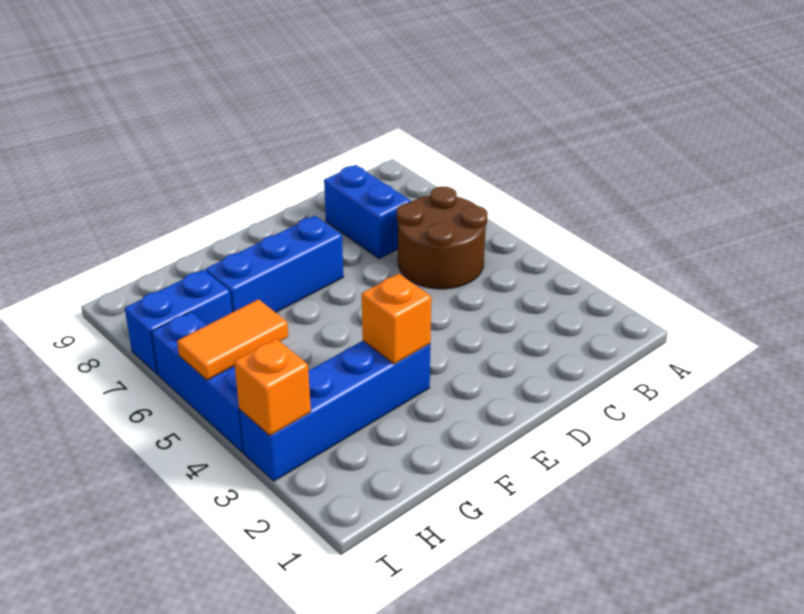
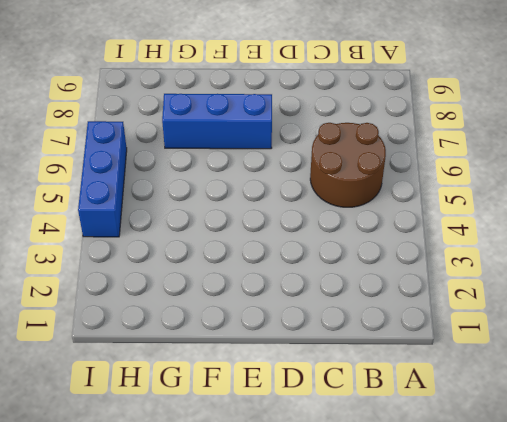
none -> blue brick C7:C8 level 1
none -> blue brick F3:I3 level 1

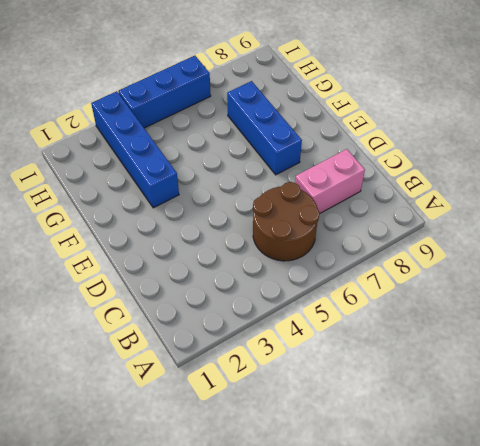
pink brick C7:C8 level 1 -> blue brick C7:C8 level 1
none -> blue brick H7:I7 level 1
none -> orange brick F3 level 2

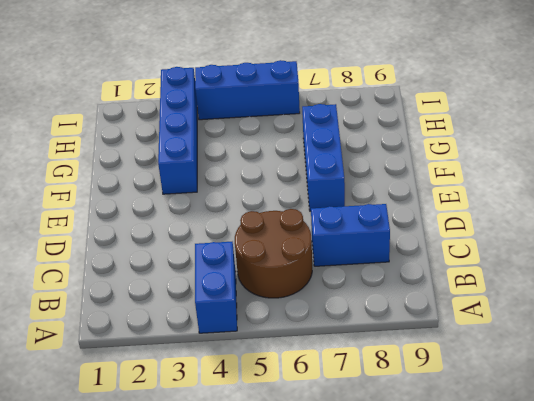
blue brick A4:B4 level 1 -> blue brick H7:I7 level 1
none -> orange brick F3 level 2
none -> orange tile H5:I5 level 2

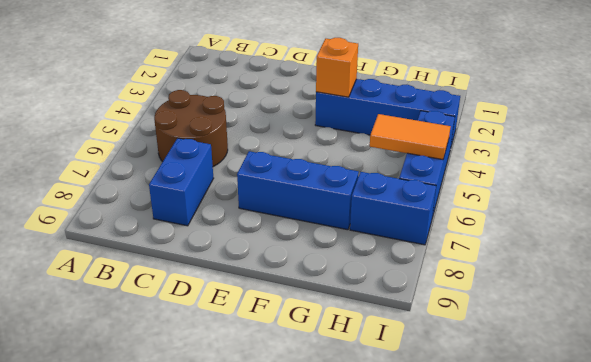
none -> orange brick I3 level 2

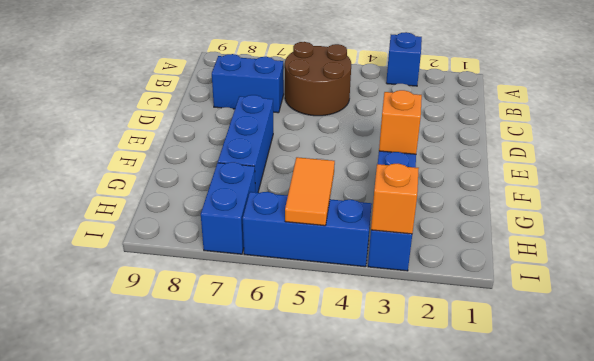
blue brick A3 level 1 -> none

